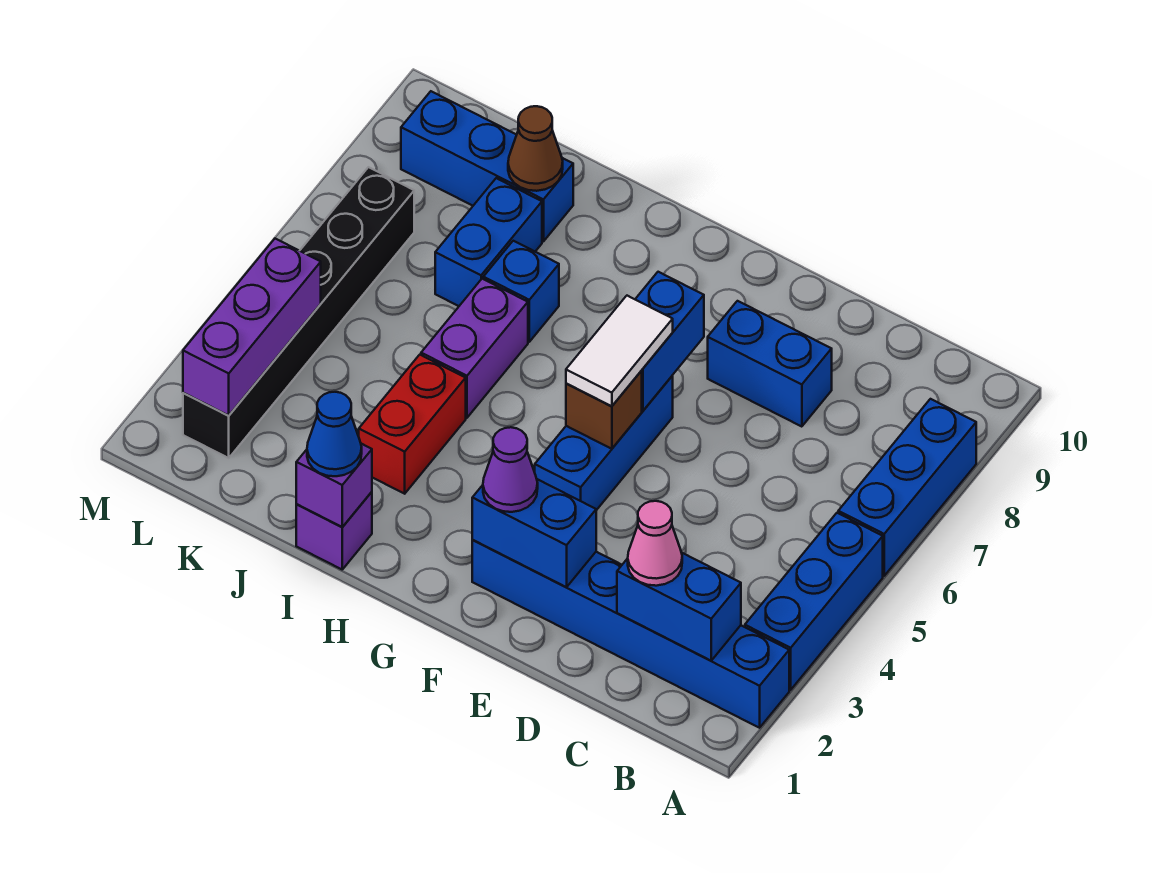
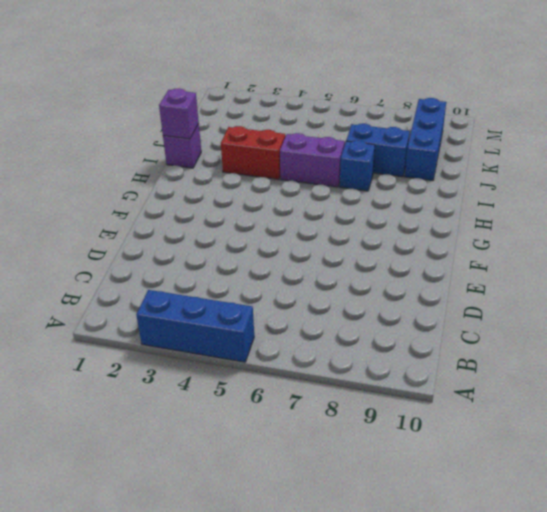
none -> blue brick A2:F2 level 1
none -> blue brick A6:A8 level 1
none -> blue brick D8:E8 level 1

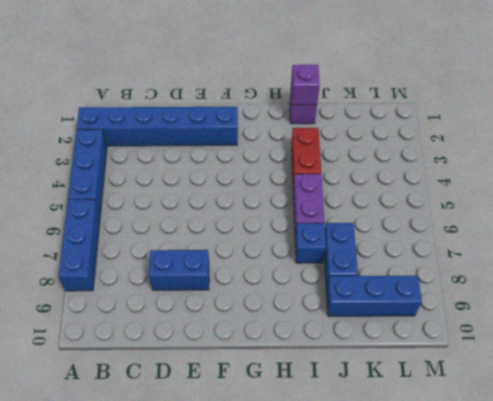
none -> blue brick F4:F6 level 1
none -> black brick L2:L7 level 1
none -> blue brick B2:C2 level 2

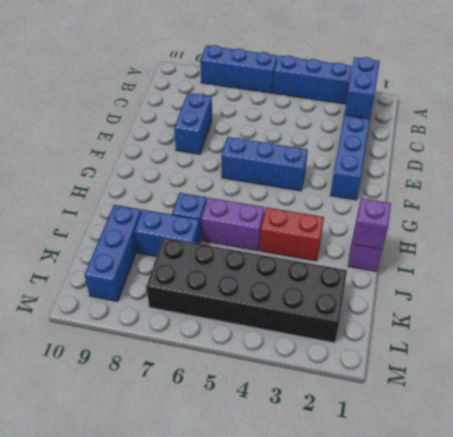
black brick K2:L7 level 1 -> black brick L2:L7 level 1
none -> blue brick E2:F2 level 2
none -> brown brick F5 level 2
none -> blue brick F6:F7 level 2

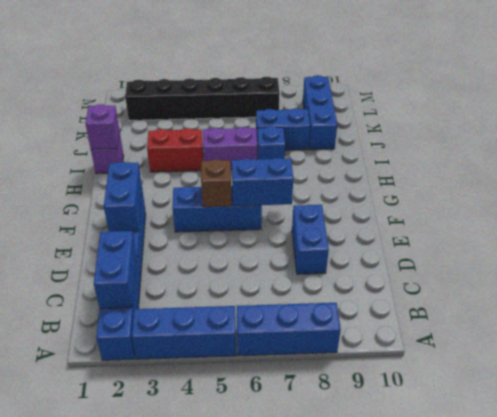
none -> brown cone J9 level 2
none -> purple brick L2:L4 level 2
none -> pink cone C2 level 3

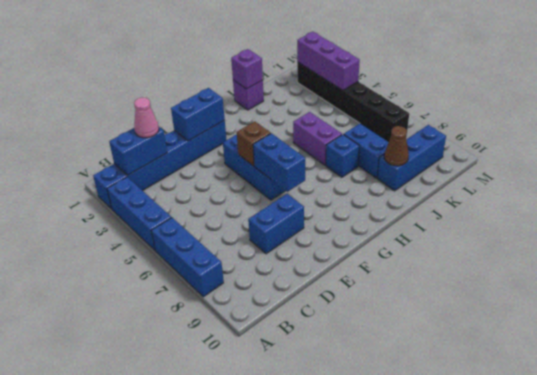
none -> red brick I3:I4 level 1
none -> purple cone F2 level 3
none -> white tile F5:F6 level 3

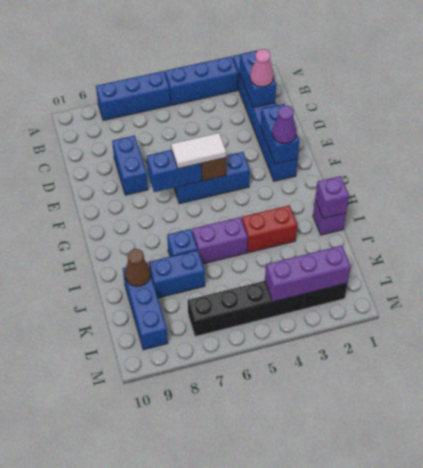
none -> blue cone I1 level 3

